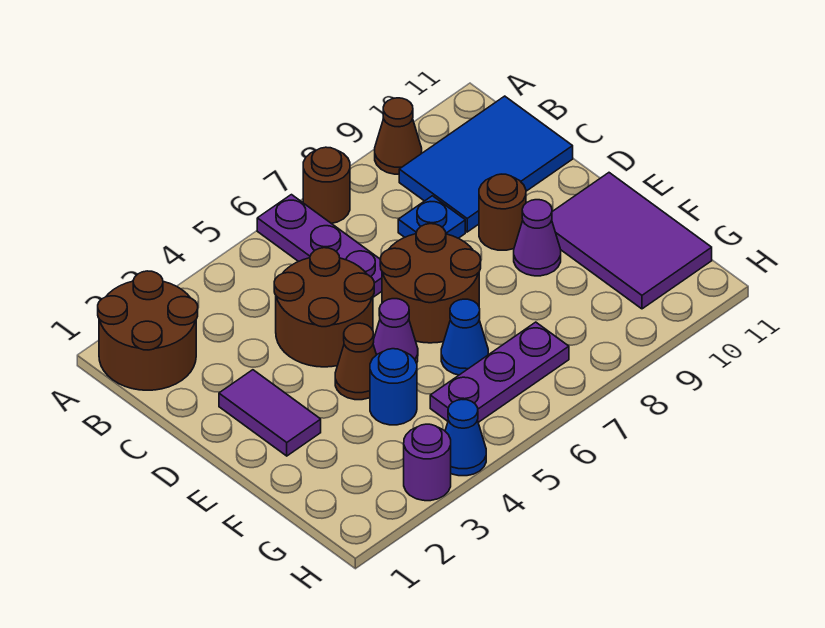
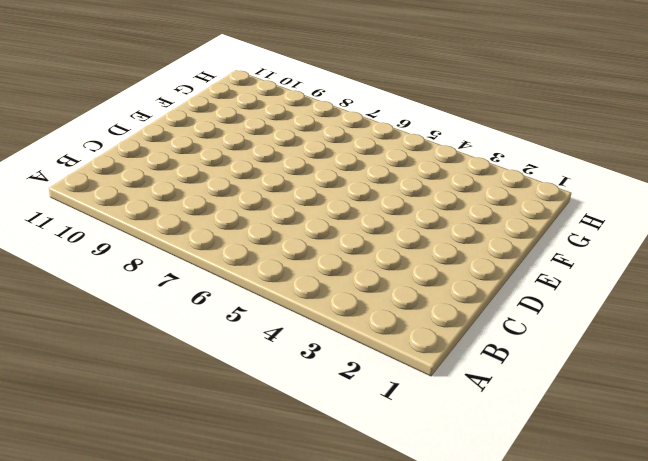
none -> brown round brick A1:B2 level 1
none -> purple plate A6:C6 level 1
none -> brown round brick A7 level 1

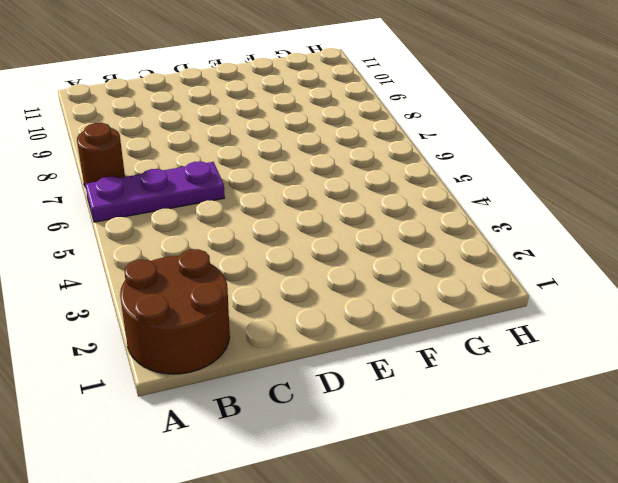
none -> brown cone A9 level 1
none -> blue tile B9:C11 level 1
none -> brown round brick C4:D5 level 1

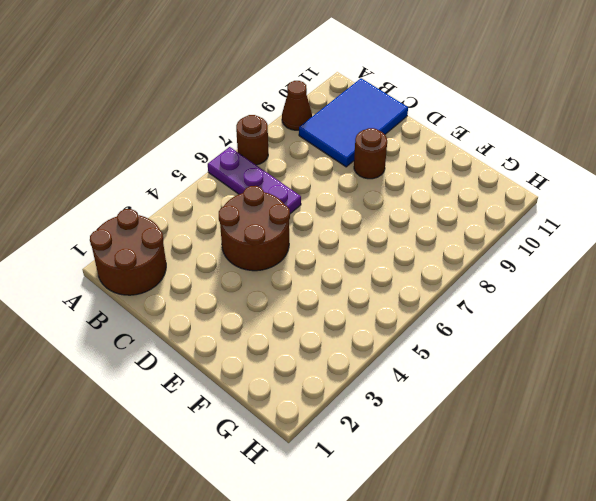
none -> blue plate C8 level 1
none -> purple tile D2:E2 level 1
none -> brown round brick D6:E7 level 1

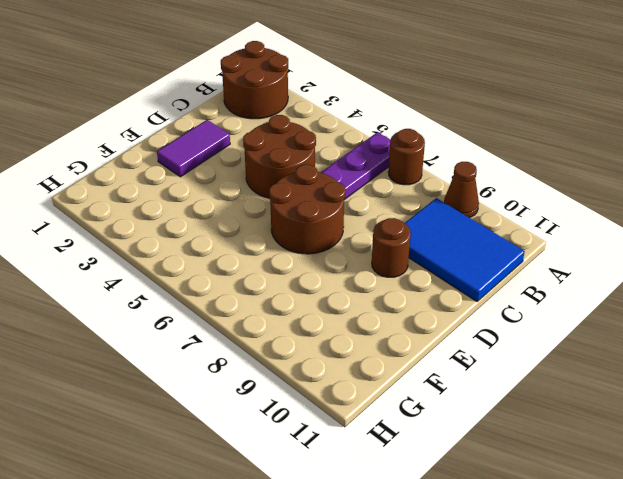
none -> blue plate C8 level 1
none -> brown cone E4 level 1
none -> purple cone E5 level 1

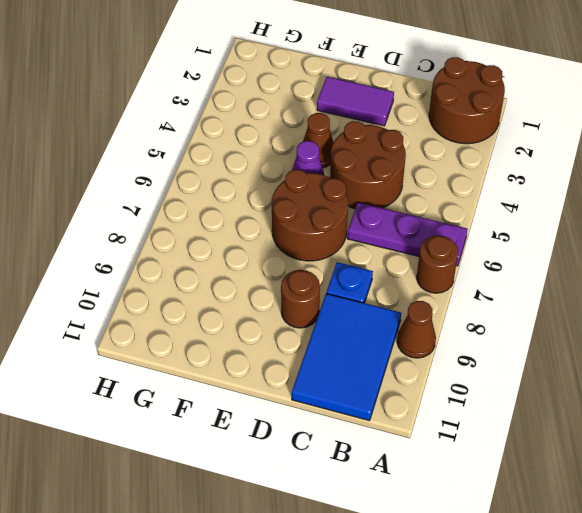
none -> purple cone E9 level 1
none -> purple tile E10:G11 level 1
none -> blue round brick F4 level 1

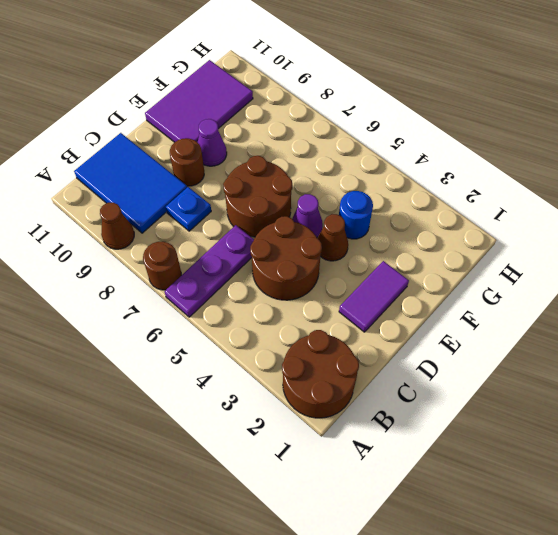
none -> blue cone F6 level 1
none -> purple plate G5:G7 level 1
none -> purple round brick H3 level 1

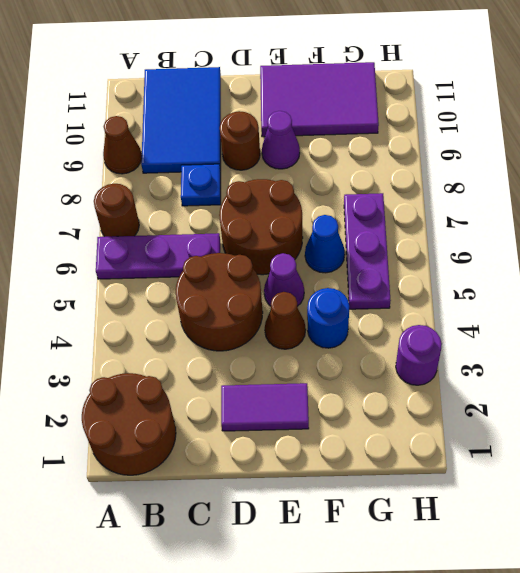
none -> blue cone H4 level 1

